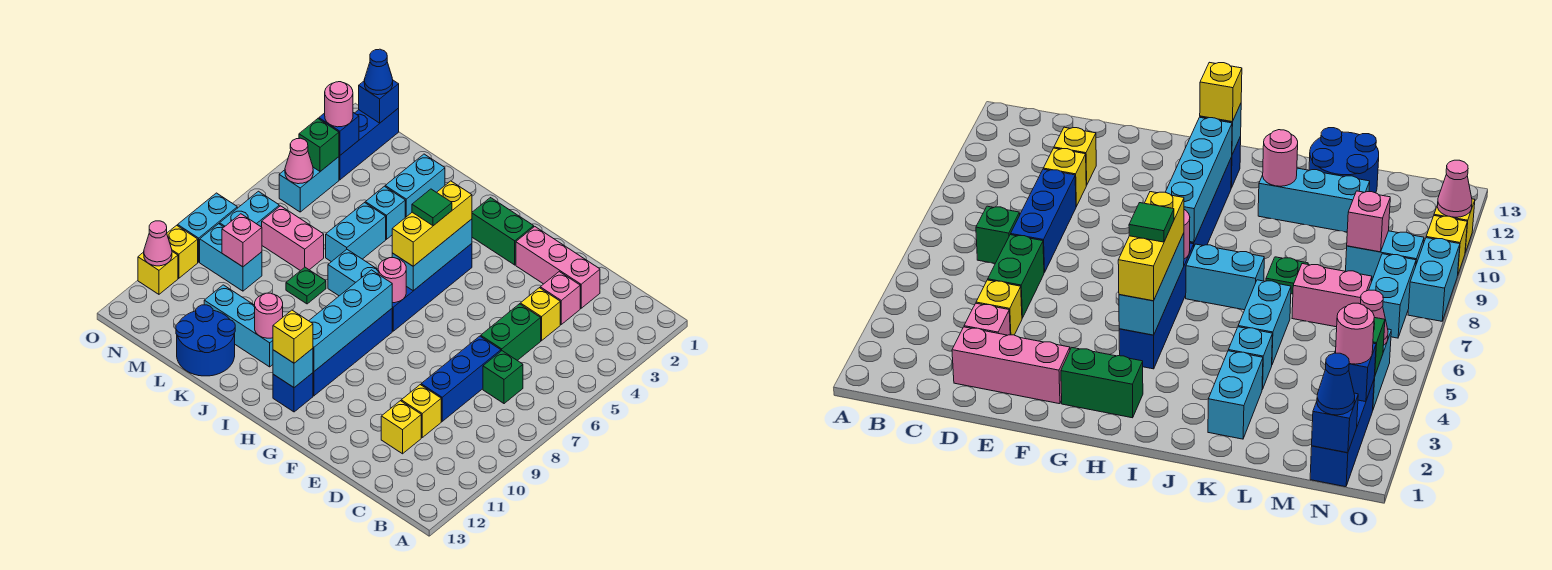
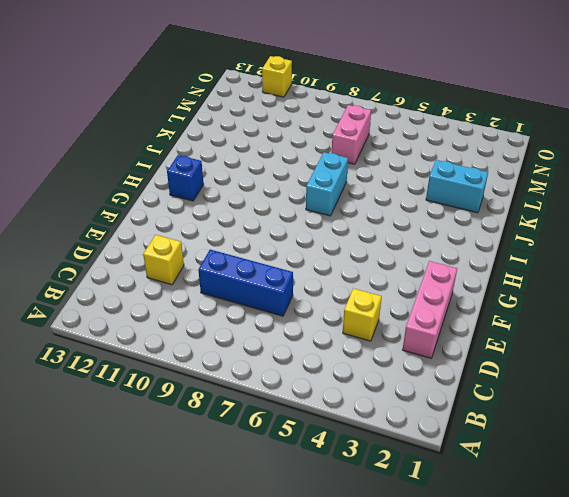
none -> green brick C7 level 1
none -> pink brick D3 level 1
none -> green brick D5:D6 level 1
none -> yellow brick D10 level 1

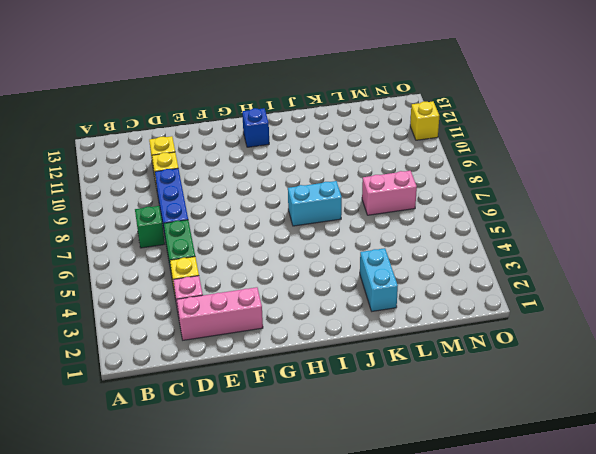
none -> green brick G2:H2 level 1
none -> blue brick H4:H7 level 1
none -> blue brick H8:H11 level 1
none -> cyan brick J11:L11 level 1

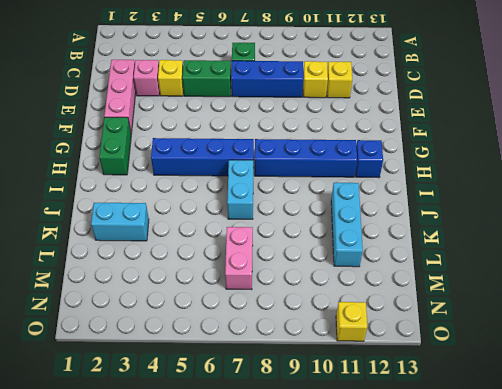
none -> cyan brick K4 level 1
none -> cyan brick K5:K6 level 1
none -> green plate K8 level 1
none -> blue round brick K12:L13 level 1

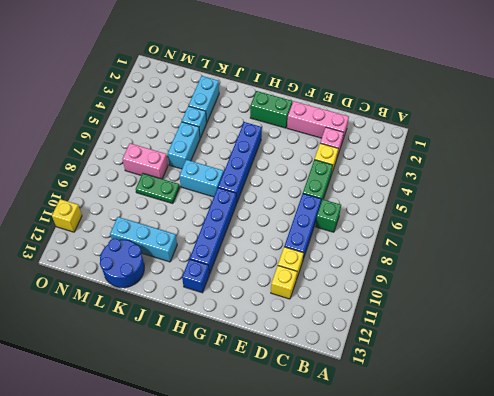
green plate K8:L8 level 1 -> green plate K8 level 1
none -> cyan brick M9:N9 level 1
none -> blue brick N1:N3 level 1
none -> cyan brick N4:N5 level 1
none -> cyan brick N7:N8 level 1

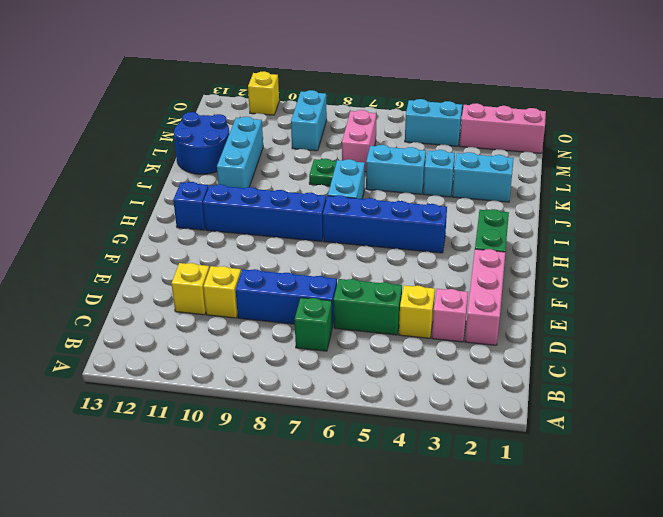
pink brick N1:N3 level 1 -> blue brick N1:N3 level 1
none -> cyan brick N7:N8 level 1
none -> cyan brick O8:O9 level 1
none -> yellow brick O10 level 1
none -> cyan brick H4:H6 level 2

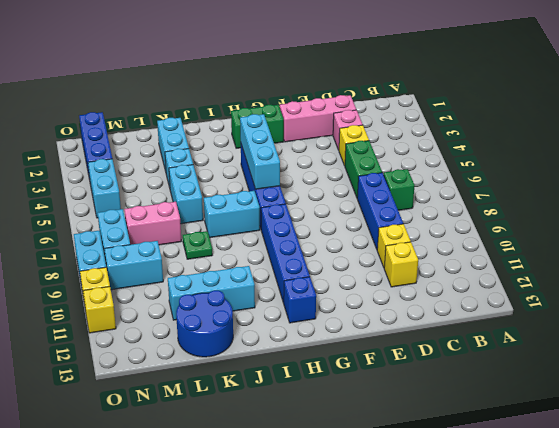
none -> pink round brick H7 level 2
none -> cyan brick H8:H11 level 2
none -> cyan brick H12 level 2
none -> pink round brick J11 level 2

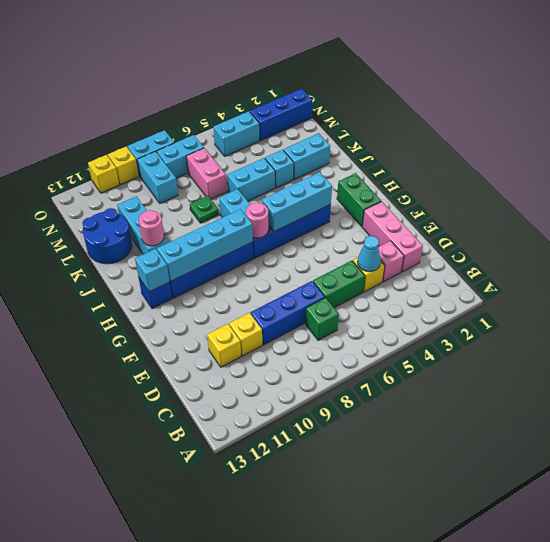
cyan cone D4 level 2 -> none
none -> pink brick M9 level 2
none -> blue brick N1 level 2
none -> blue brick N3 level 2
none -> green brick N4 level 2

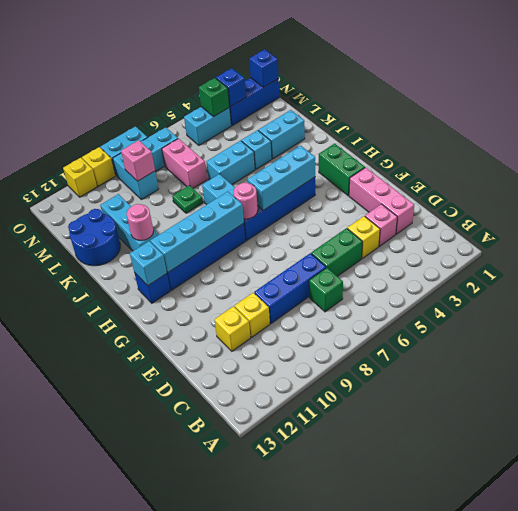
none -> pink cone N5 level 2
none -> pink cone O11 level 2
none -> yellow brick H4:H6 level 3
none -> yellow brick H12 level 3

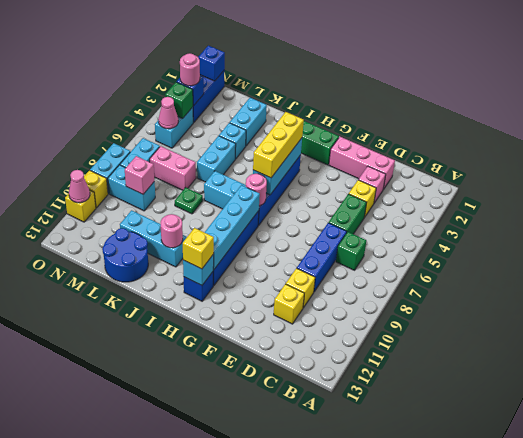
none -> blue cone N1 level 3
none -> green tile H5 level 4

